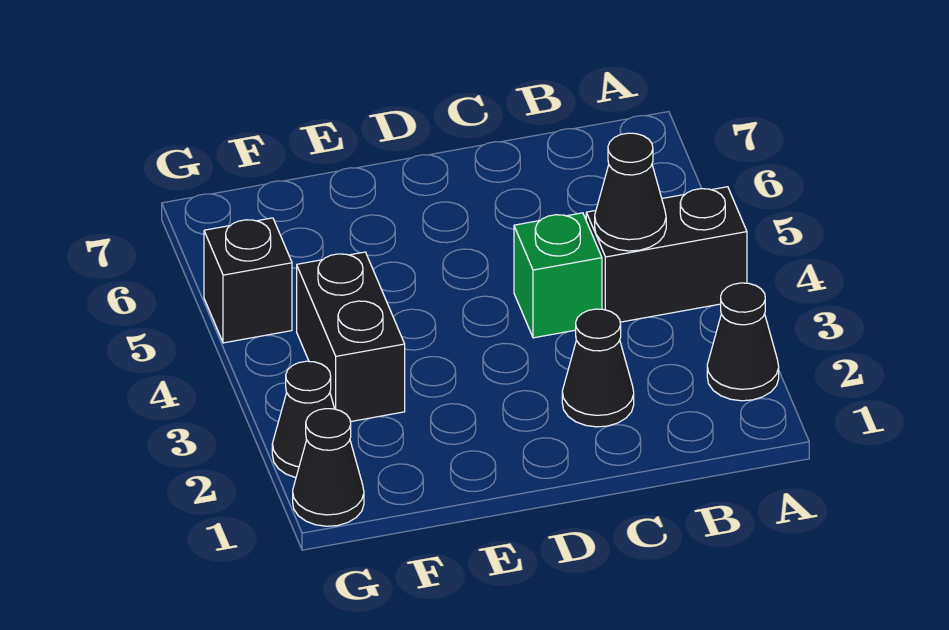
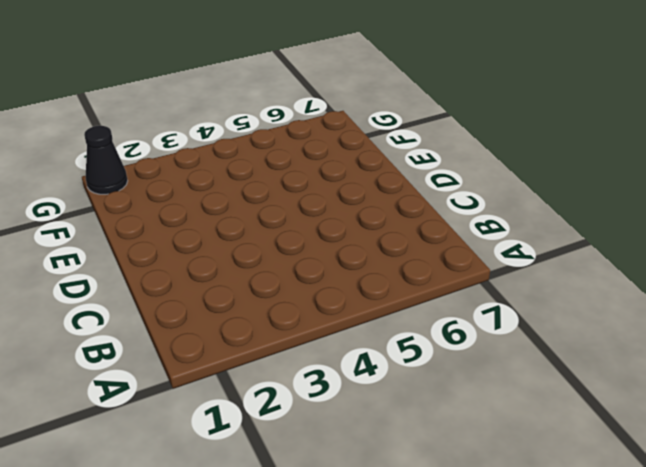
none -> black cone A2 level 1
none -> black brick A4:B4 level 1

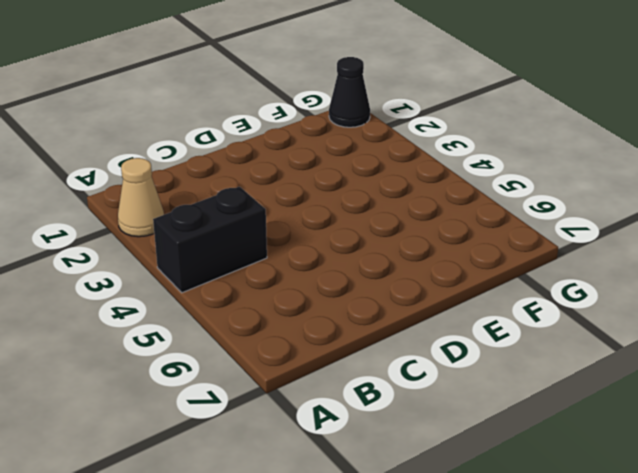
tan cone A2 level 1 -> black cone A2 level 1
none -> black cone C2 level 1
none -> green brick C4 level 1

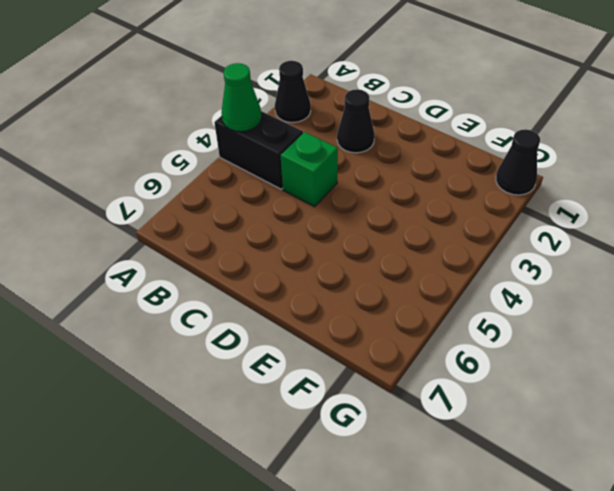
green cone A4 level 2 -> none
none -> black brick F3:F4 level 1
none -> black cone G2 level 1

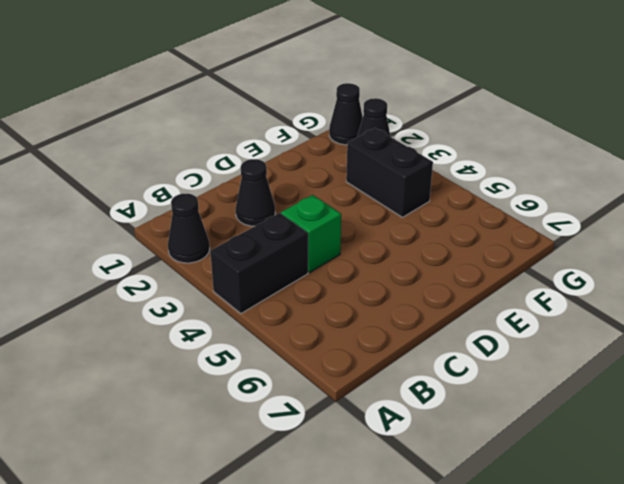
none -> black brick G5 level 1
none -> black cone B4 level 2

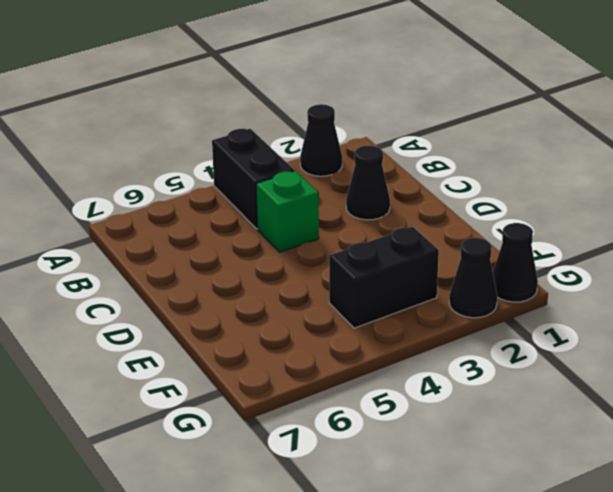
none -> black brick G5 level 1
none -> black cone B4 level 2

